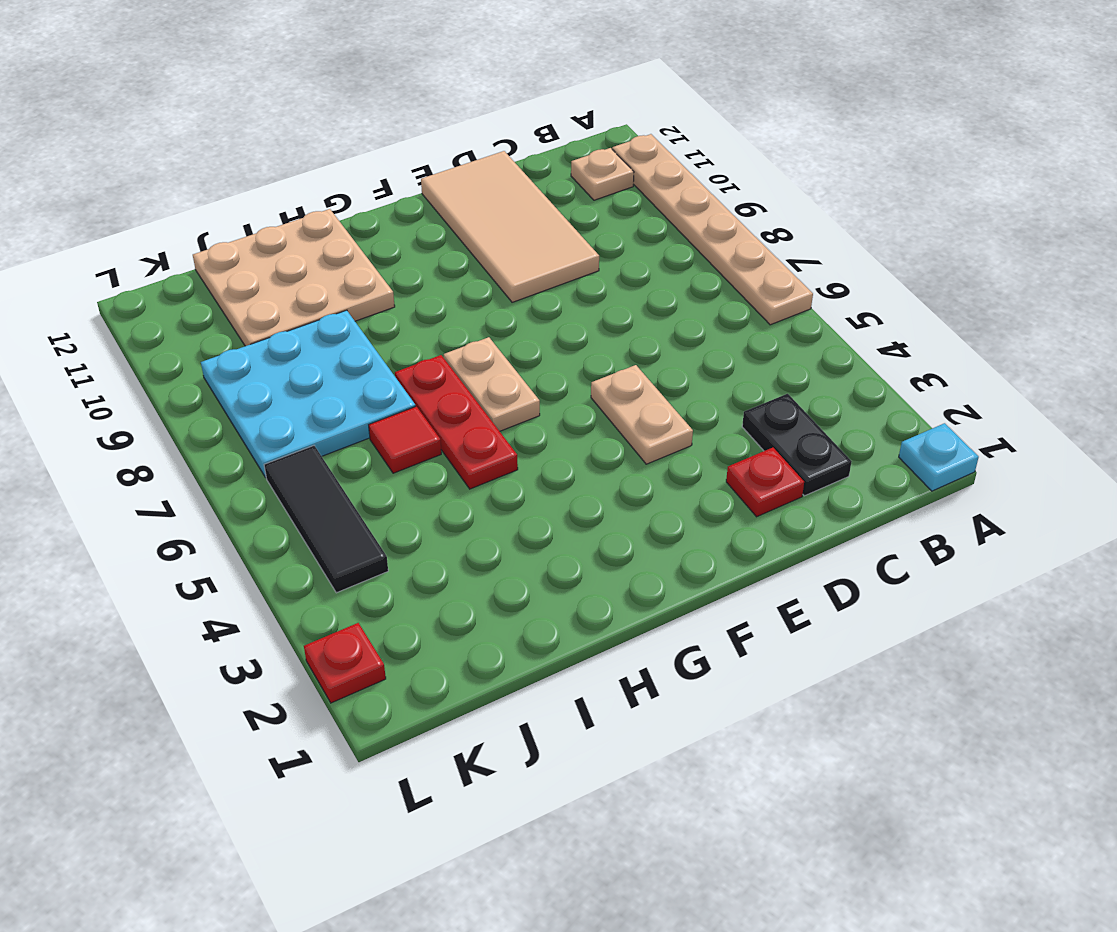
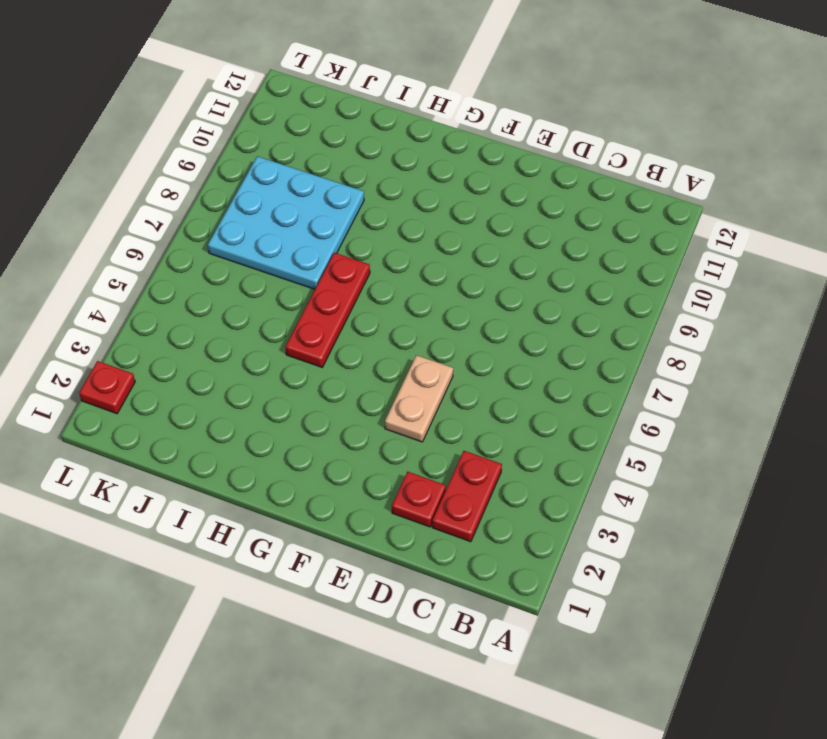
red plate C2:C3 level 1 -> black plate C2:C3 level 1
none -> cyan plate A1 level 1
none -> tan plate A6:A11 level 1
none -> tan plate B11 level 1

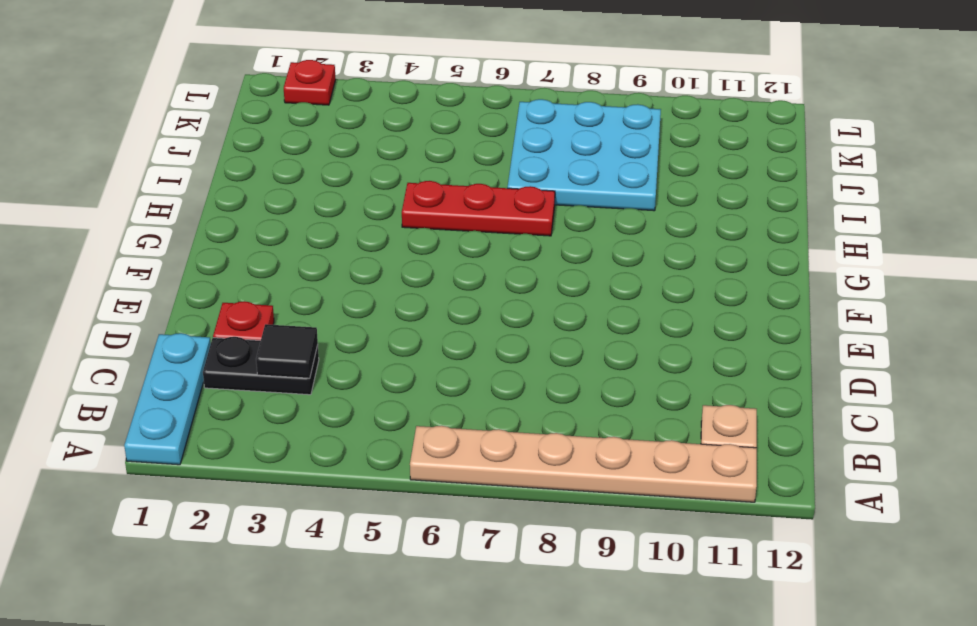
cyan plate A1:C1 level 1 -> cyan plate A1 level 1
black tile C3 level 2 -> none
none -> tan tile D9:E12 level 1
none -> tan plate E4:E5 level 1
none -> tan plate G6:G7 level 1

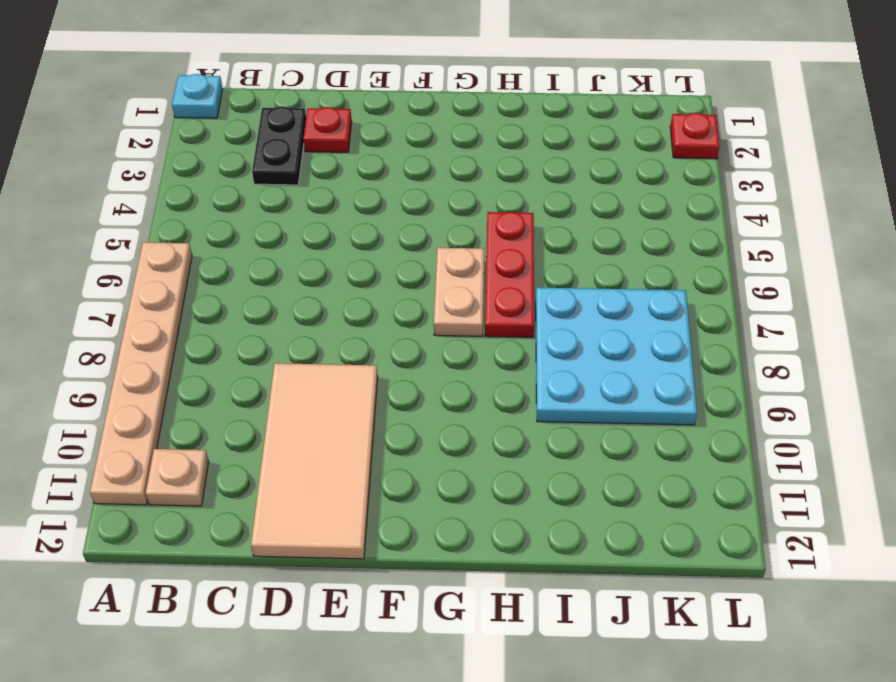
none -> tan plate E4:E5 level 1
none -> tan plate H10:J12 level 1
none -> red tile I6 level 1

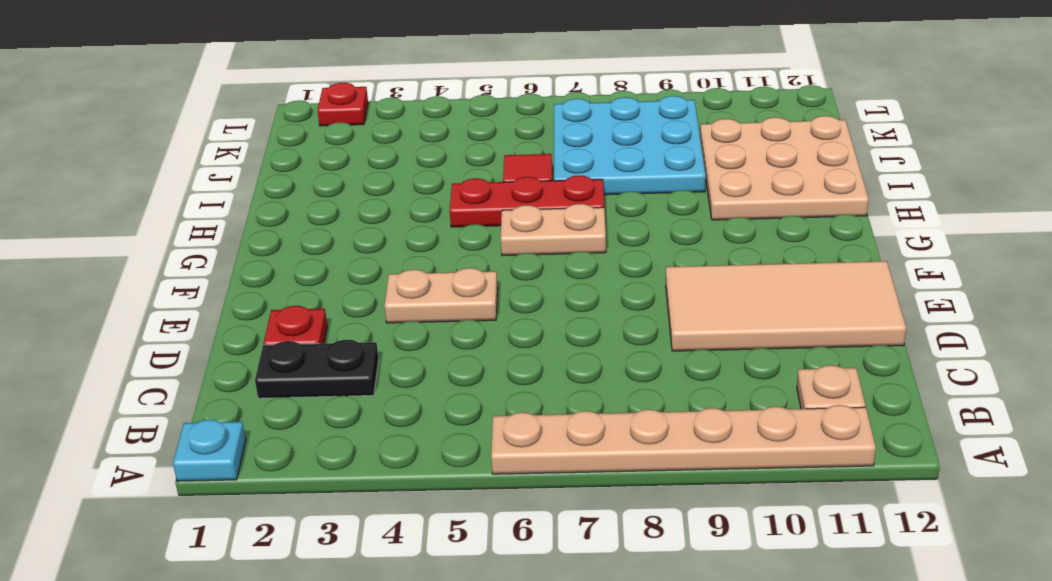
none -> black tile K4:K6 level 1

